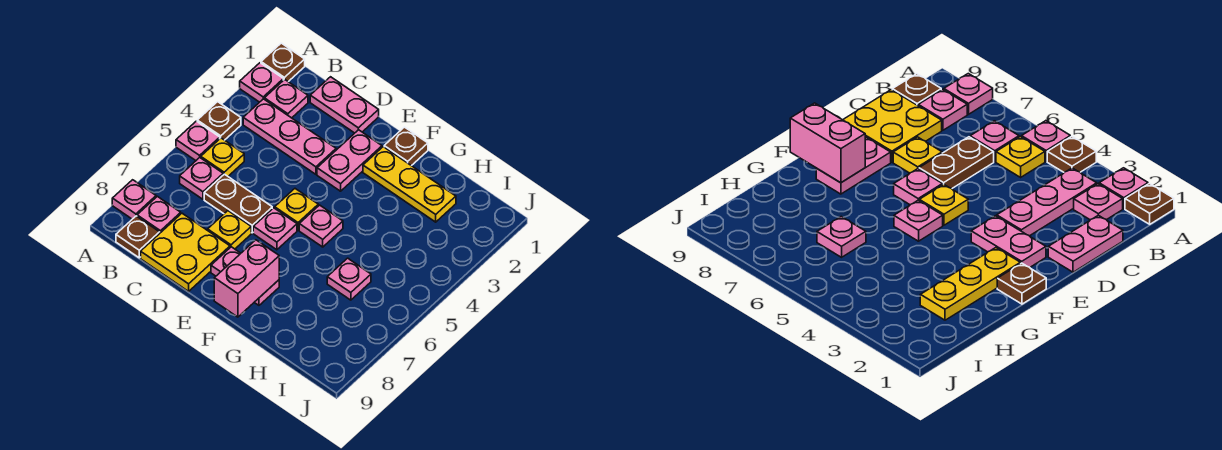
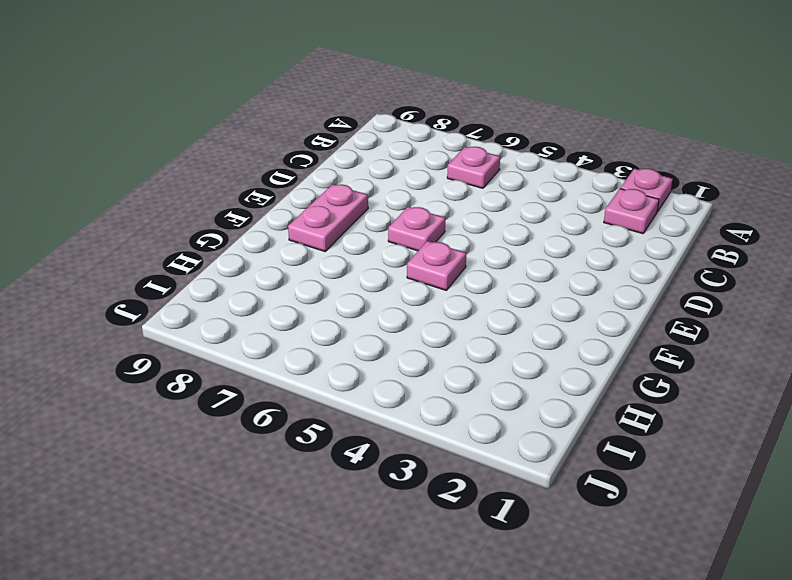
none -> brown plate A1 level 1
none -> brown plate A4 level 1
none -> pink plate A5 level 1

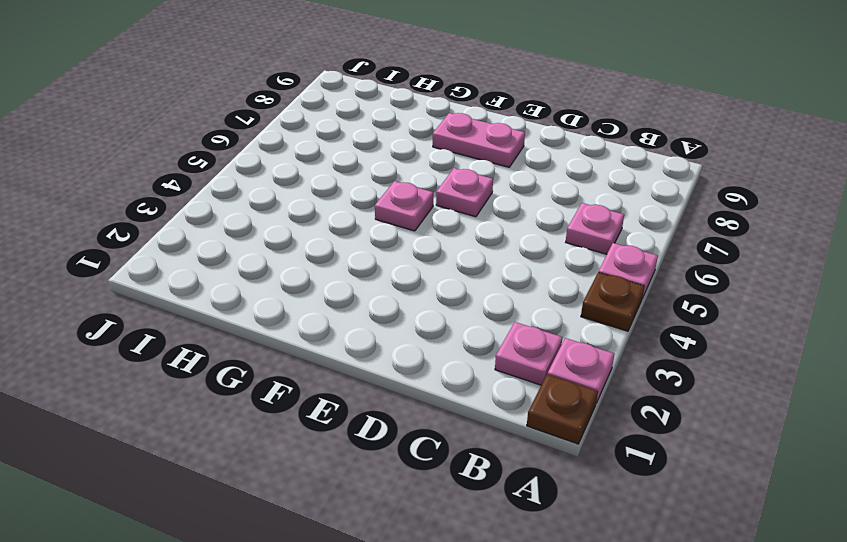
none -> pink plate A8 level 1
none -> pink plate B3:D3 level 1
none -> yellow plate B5 level 1

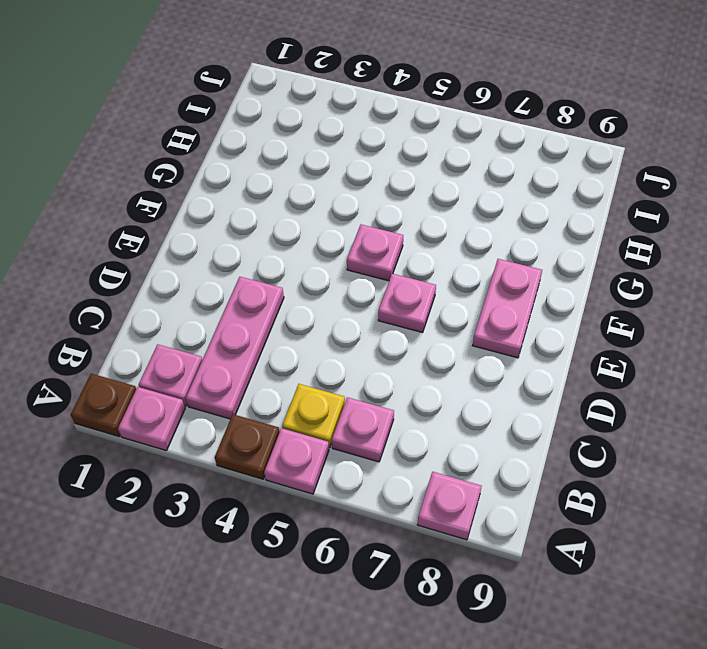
none -> pink plate B8 level 1
none -> brown plate B9 level 1
none -> pink plate C1:D1 level 1

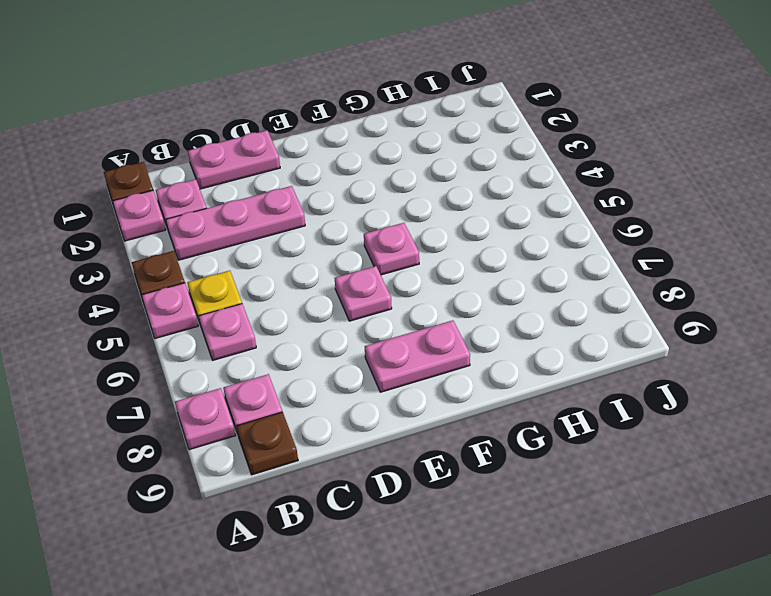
none -> brown plate C6:D6 level 1
none -> yellow plate C8:D9 level 1
none -> yellow plate D7 level 1

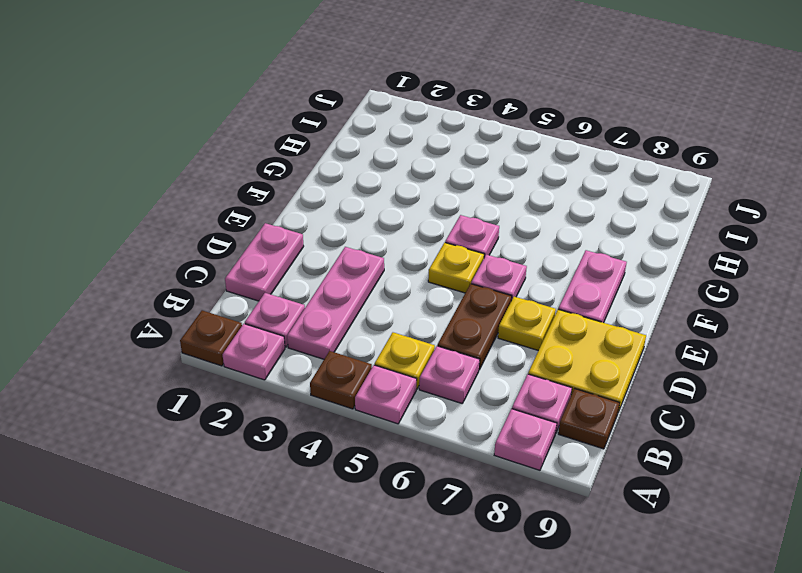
none -> pink plate E2:E3 level 1
none -> brown plate F1 level 1
none -> yellow plate F2:H2 level 1

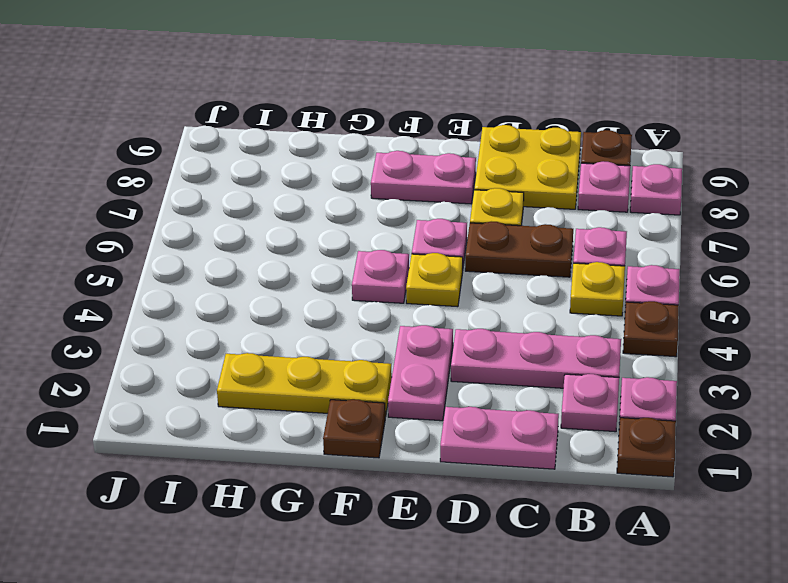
none -> pink plate H6 level 1
none -> pink brick F8:F9 level 2

